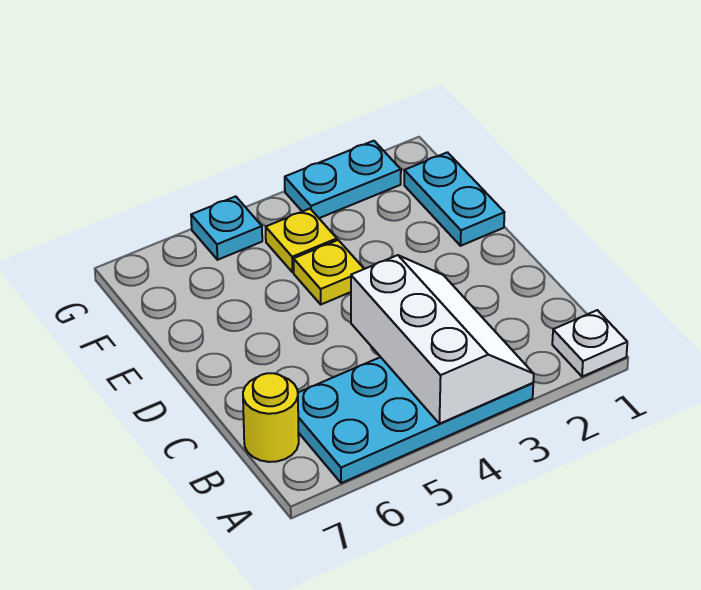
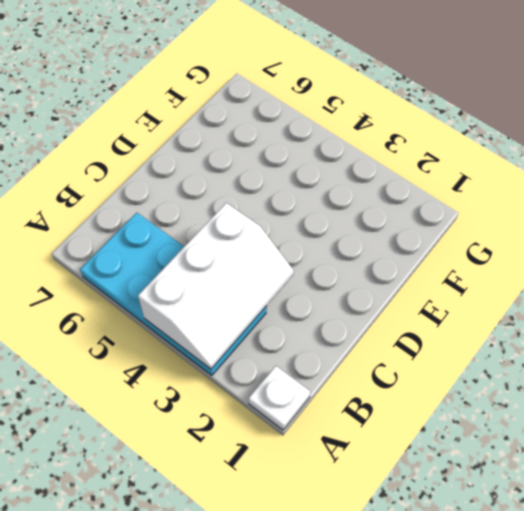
none -> yellow round brick B7 level 1
none -> cyan plate E1:F1 level 1

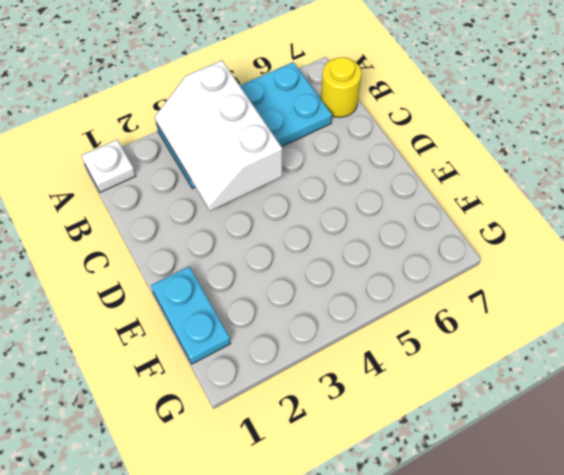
none -> yellow plate E4 level 1
none -> yellow plate F4 level 1

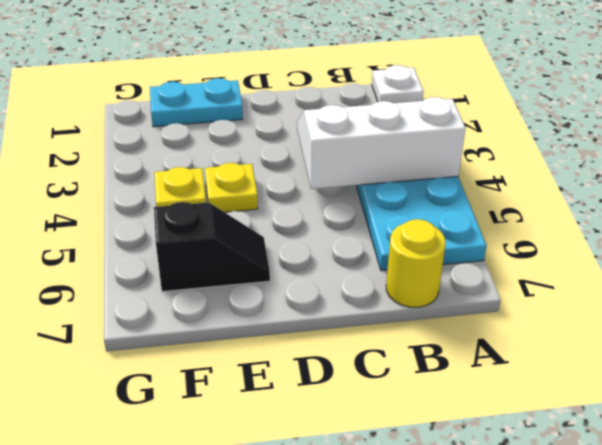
black slope E6:F6 level 1 top F -> none
none -> cyan plate G2:G3 level 1
none -> cyan plate G5 level 1

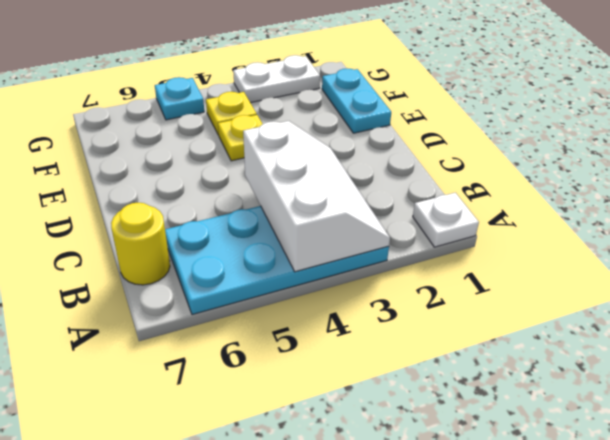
white plate G2:G3 level 1 -> cyan plate G2:G3 level 1

